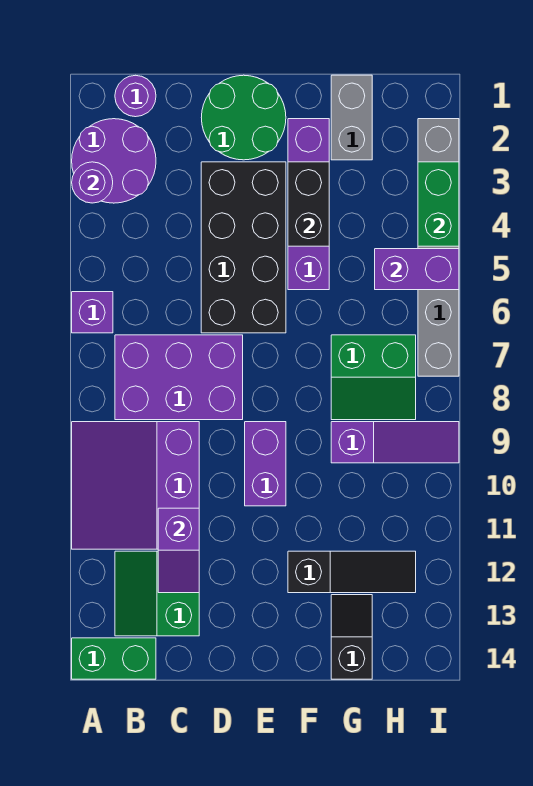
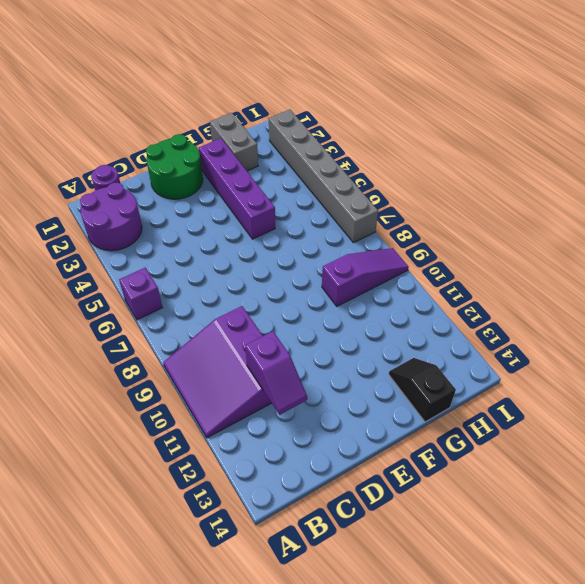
none -> green brick A14:B14 level 1
none -> purple brick B7:D8 level 1
none -> green slope B12:C13 level 1 top C

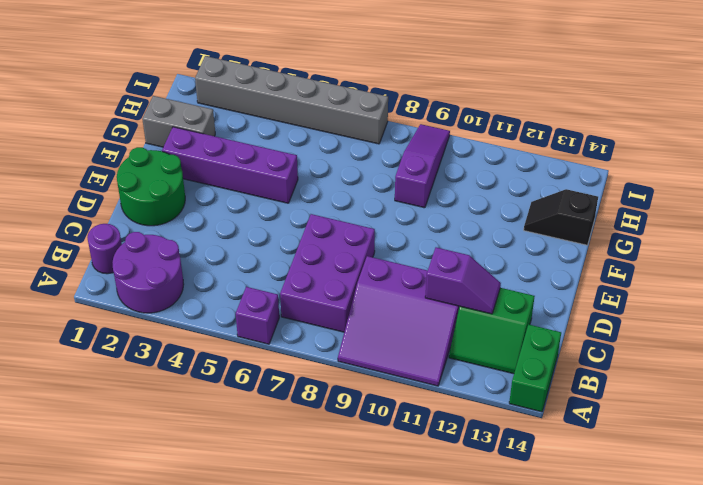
none -> black brick D3:E6 level 1
none -> purple brick E9:E10 level 1
none -> black slope F12:H12 level 1 top F

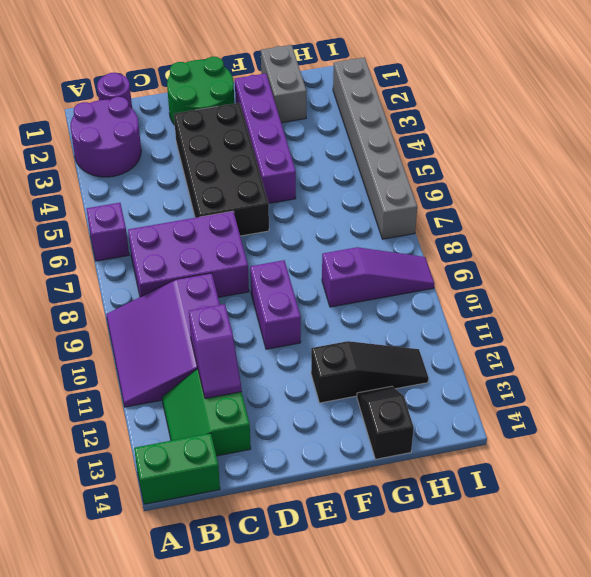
none -> green slope G7:H8 level 1 top 7
none -> purple round brick A3 level 2
none -> black brick F3:F4 level 2

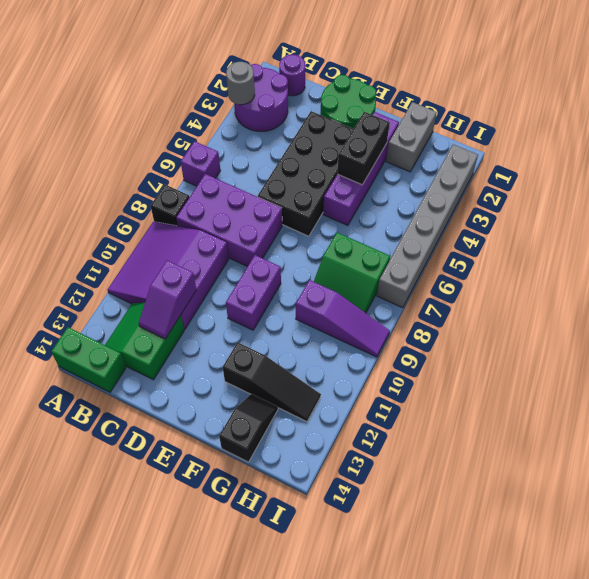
grey round brick A3 level 2 -> purple round brick A3 level 2
black brick A8 level 1 -> none
none -> purple brick H5:I5 level 2
none -> green brick I3:I4 level 2

